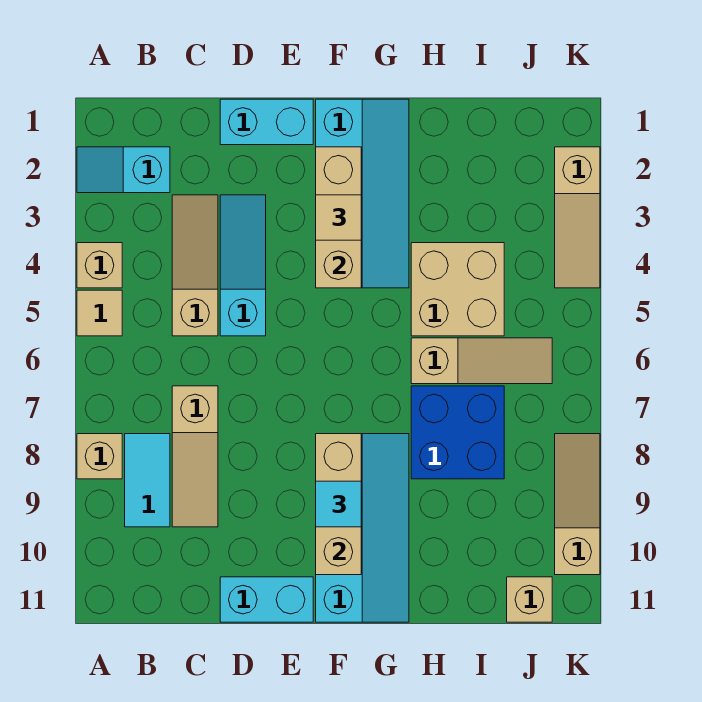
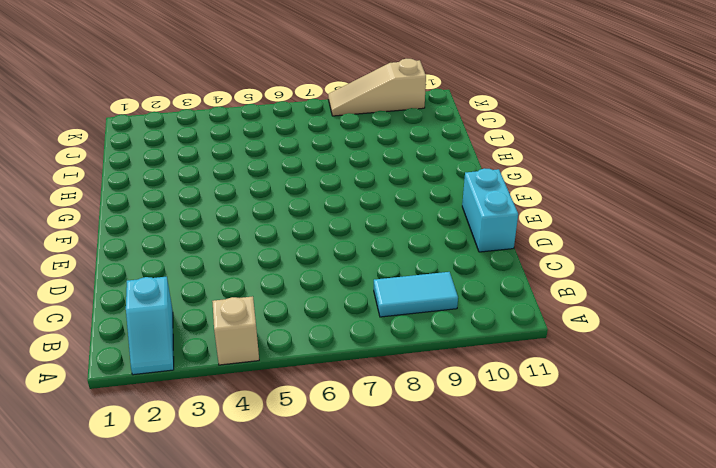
none -> tan tile A5 level 1
none -> tan brick A8 level 1
none -> tan slope C3:C5 level 1 top 5

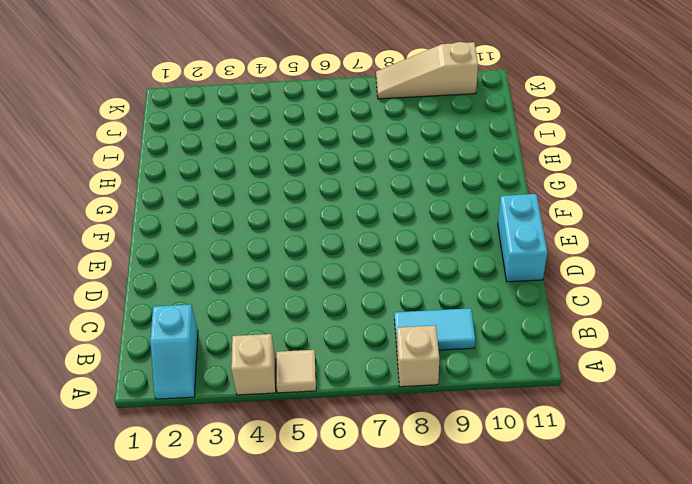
none -> tan slope C3:C5 level 1 top 5
none -> tan slope C7:C9 level 1 top 7
none -> cyan brick D1:E1 level 1

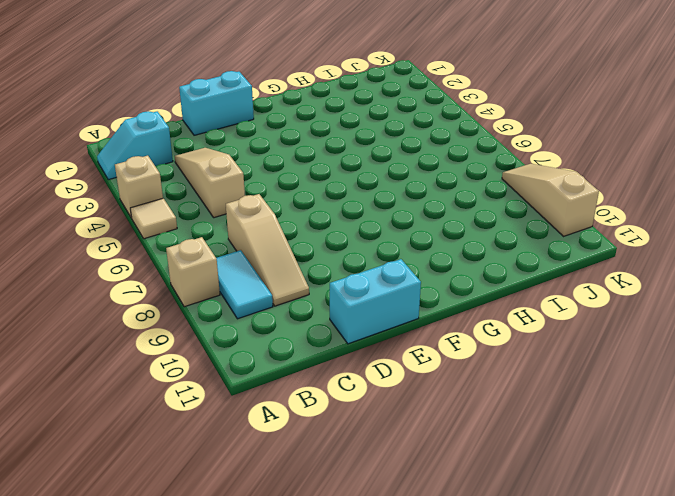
none -> cyan slope D3:D5 level 1 top 5
none -> cyan slope F1:G4 level 1 top F
none -> cyan slope F8:G11 level 1 top F

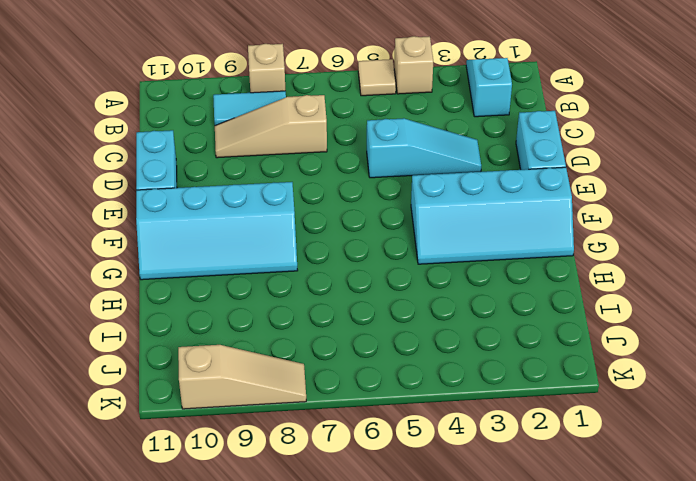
none -> tan slope C3:C5 level 1 top 5
none -> tan brick H4:I5 level 1
none -> tan slope H6:J6 level 1 top H

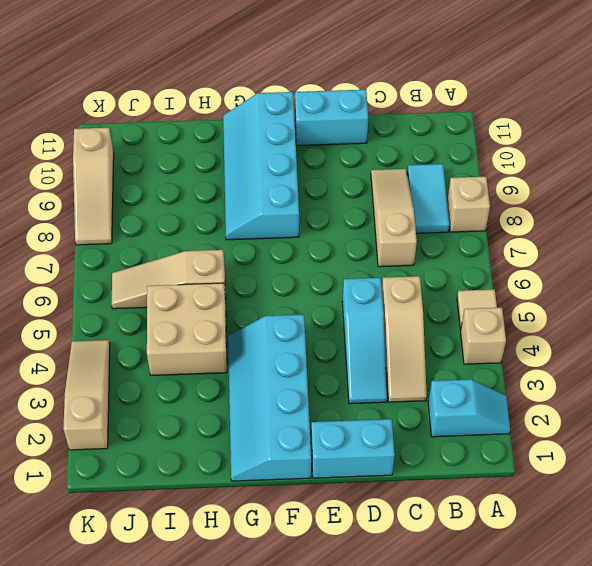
none -> blue brick H7:I8 level 1
none -> tan brick J11 level 1
none -> tan brick F2:F4 level 2

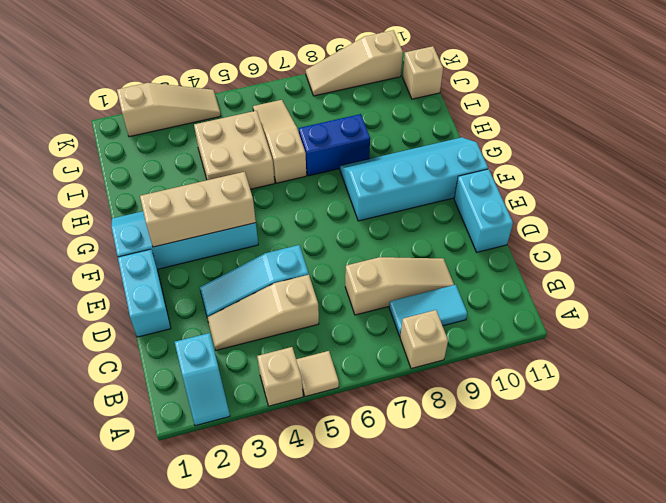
blue brick H7:H8 level 1 -> blue brick H7:I8 level 1
none -> tan brick F8:F10 level 2
none -> tan tile F3 level 3
none -> cyan tile F9 level 3

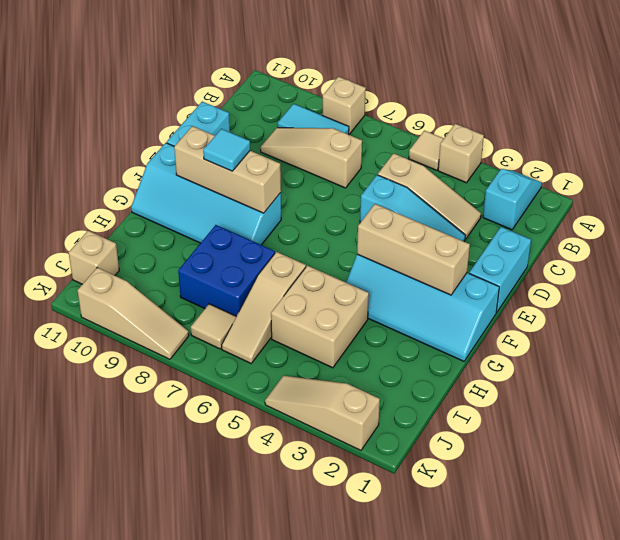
tan tile J7 level 1 -> tan tile F3 level 3

